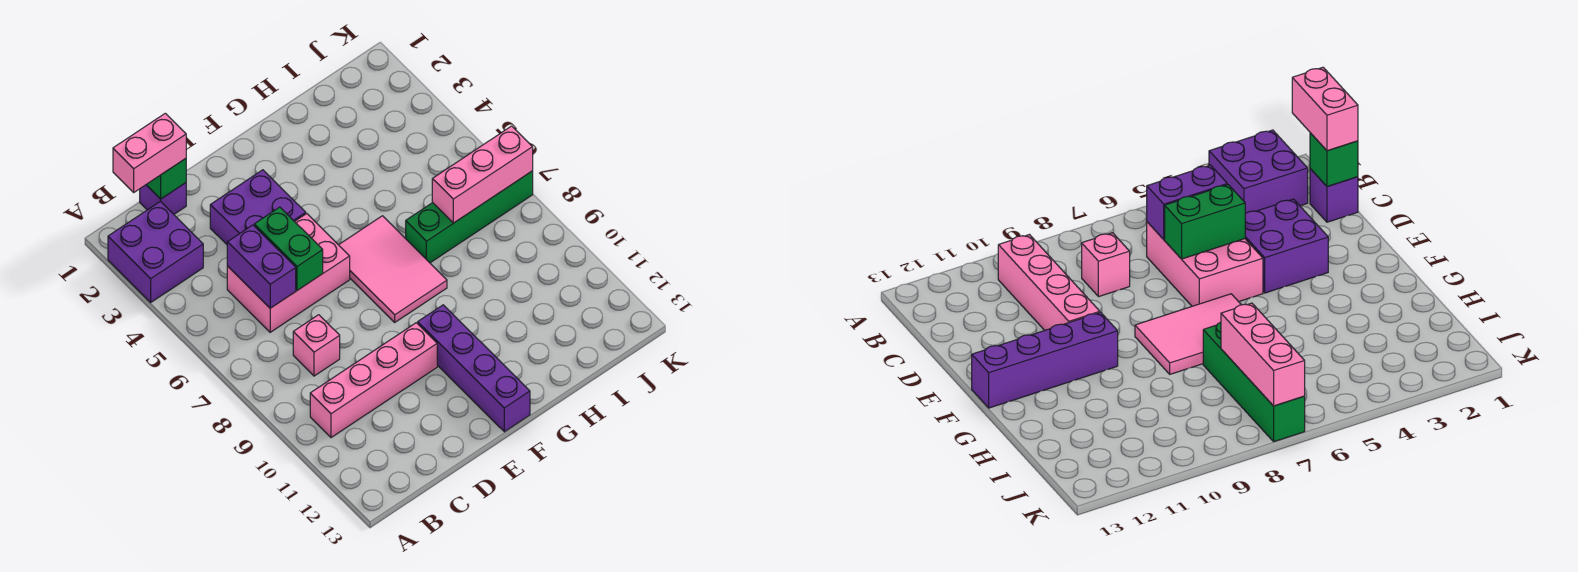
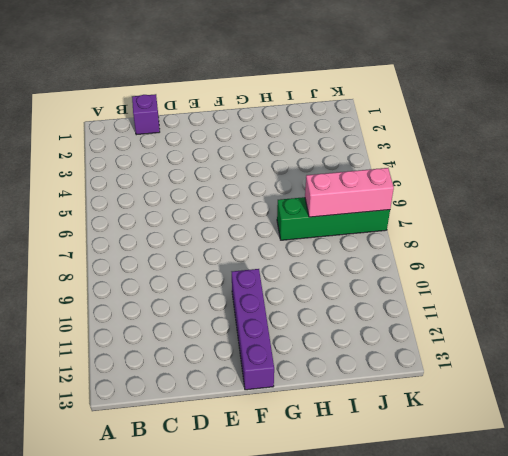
none -> purple brick A2:B3 level 1
none -> pink brick B10:E10 level 1
none -> pink brick C5:E6 level 1

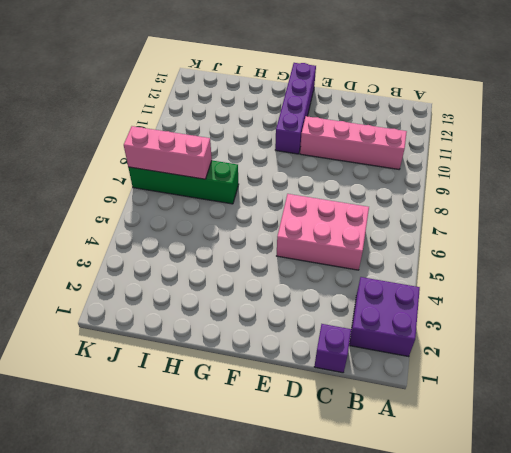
none -> pink brick C8 level 1
none -> purple brick D3:E4 level 1
none -> pink tile F6:G8 level 1

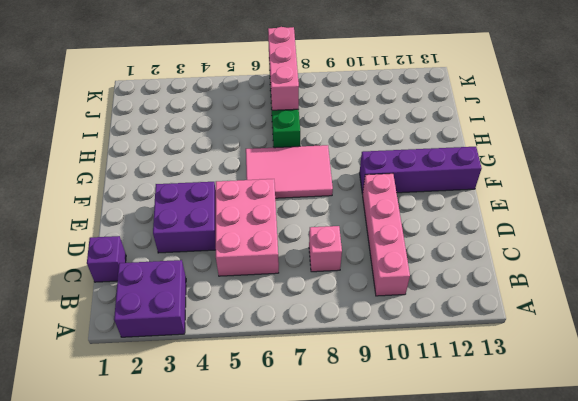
none -> green brick C1 level 2
none -> purple brick C5:C6 level 2
none -> green brick D5:D6 level 2

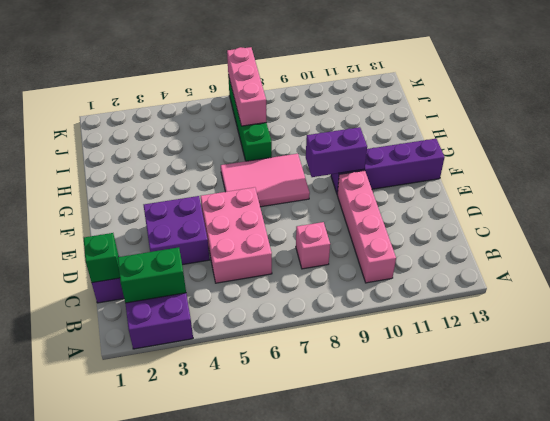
green brick B2:B3 level 2 -> green brick D5:D6 level 2
purple brick F9:F10 level 2 -> purple brick C5:C6 level 2
none -> pink brick B1:C1 level 3

